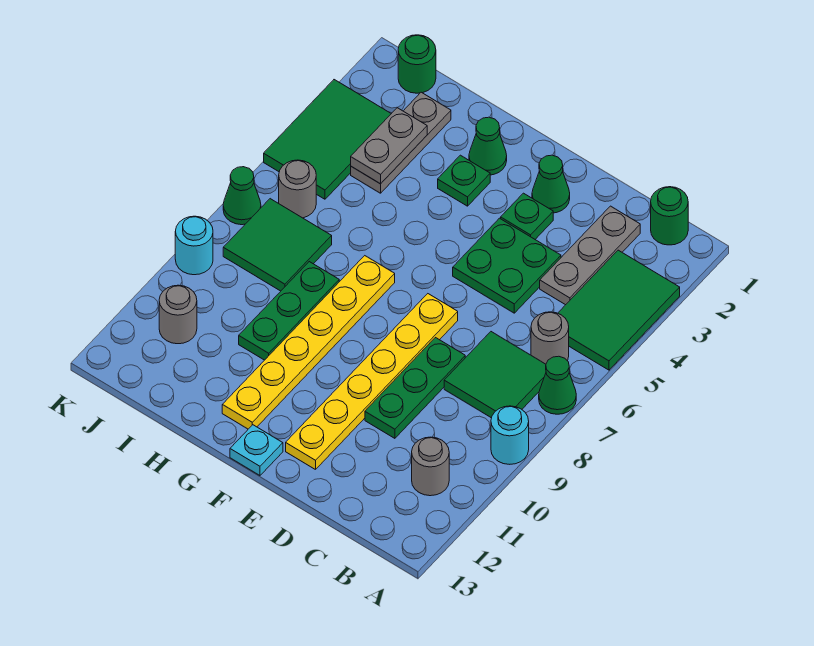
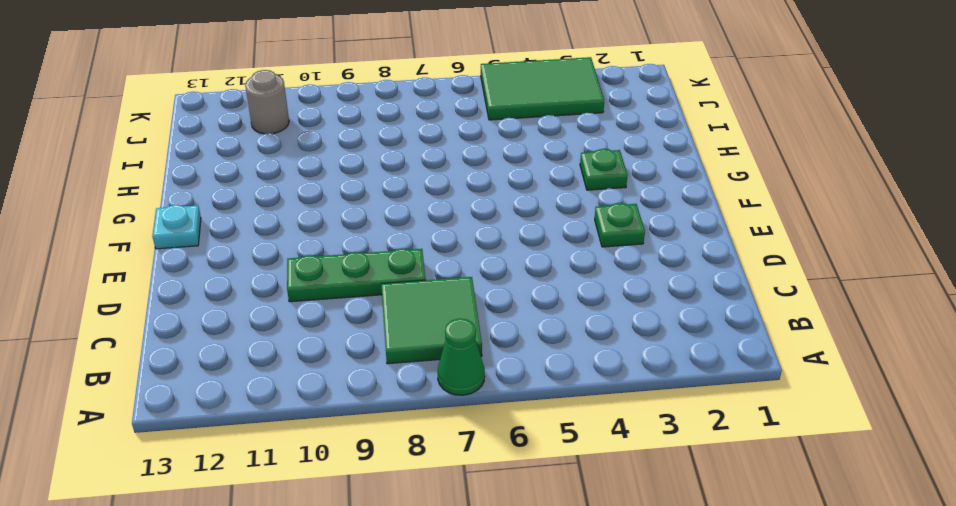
none -> green tile A3:B5 level 1
none -> cyan round brick A9 level 1
none -> green round brick B1 level 1

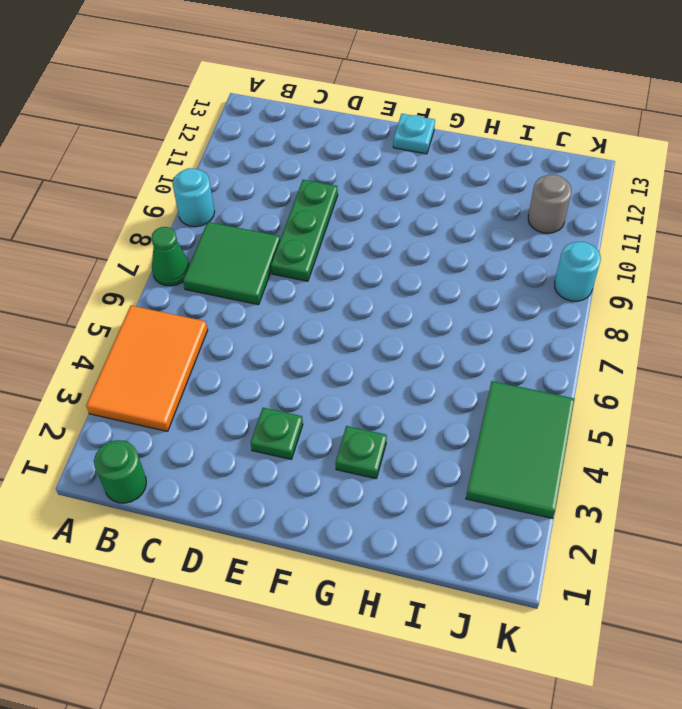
orange tile A3:B5 level 1 -> green tile A3:B5 level 1
none -> grey round brick B6 level 1
none -> grey round brick B11 level 1
none -> grey plate C2:C4 level 1

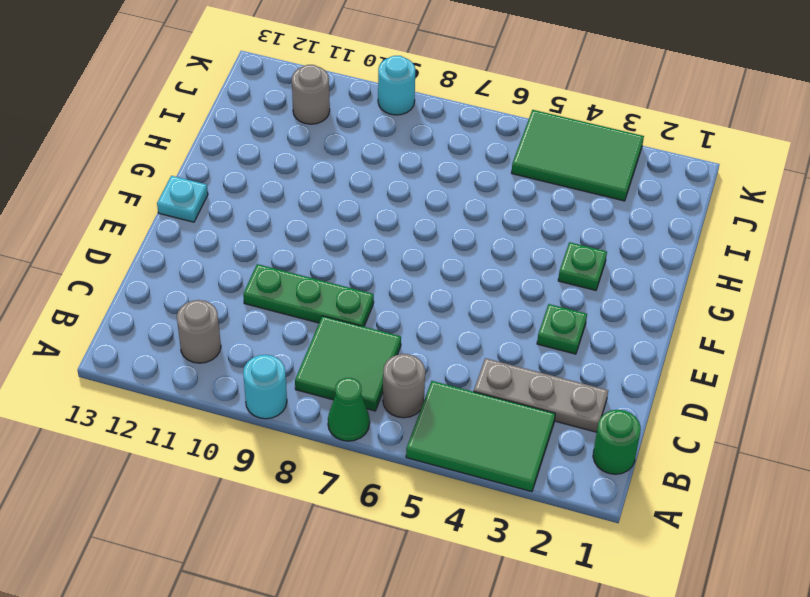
none -> green plate D4:E5 level 1
none -> green cone E2 level 1
none -> yellow plate E7:E12 level 1

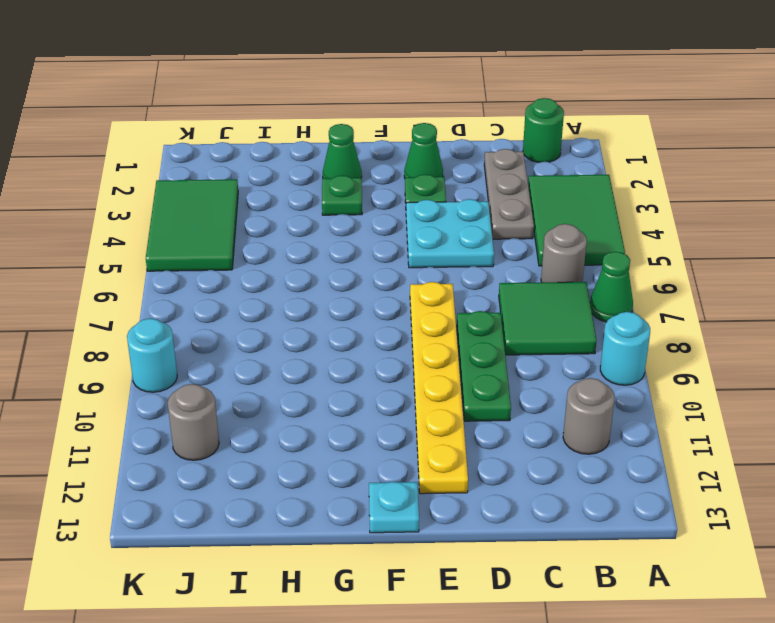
cyan plate D4:E5 level 1 -> green plate D4:E5 level 1
none -> yellow plate G7:G12 level 1
none -> green plate H8:H10 level 1
none -> grey plate I2:I4 level 1

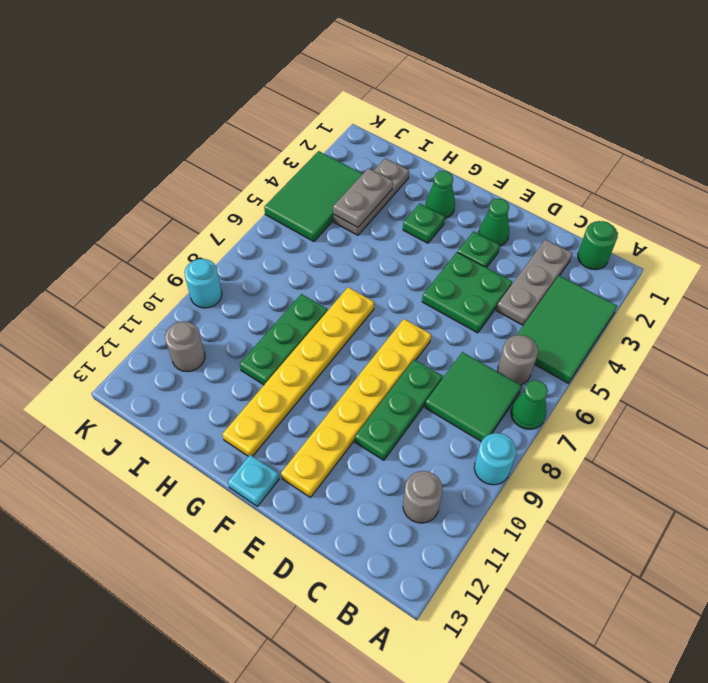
none -> green tile I7:J8 level 1
none -> green round brick J1 level 1
none -> grey round brick J6 level 1

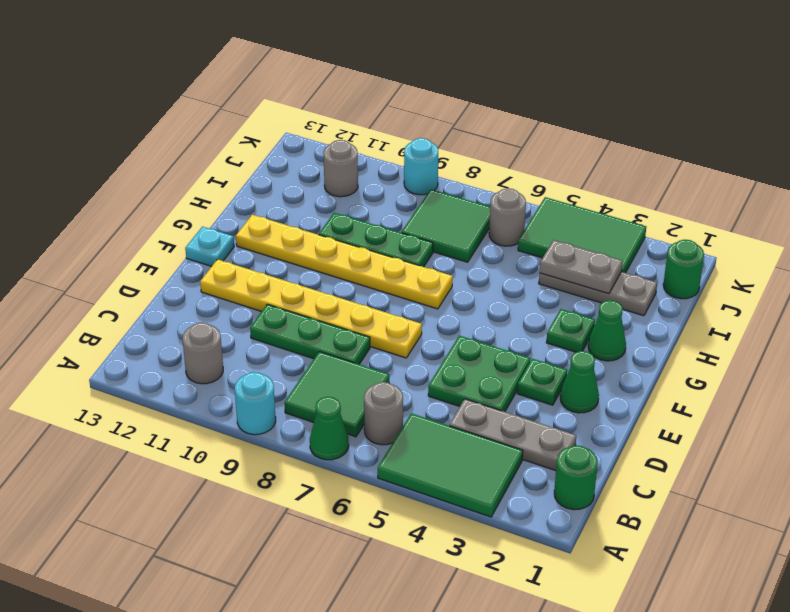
none -> green cone K7 level 1

